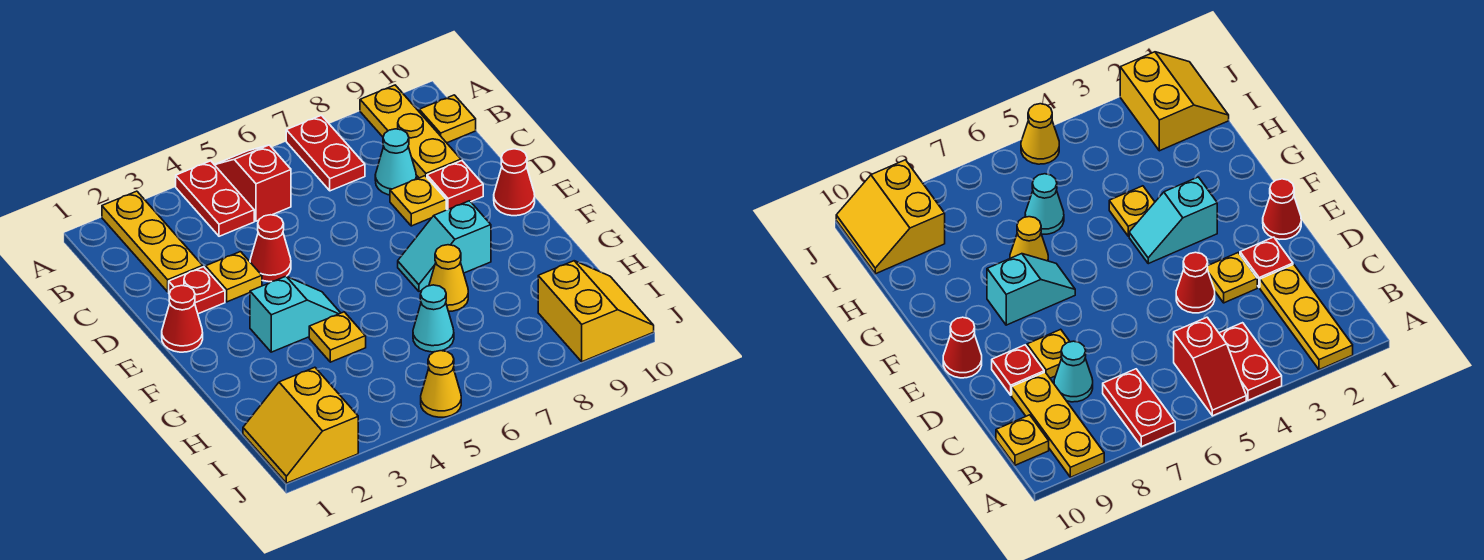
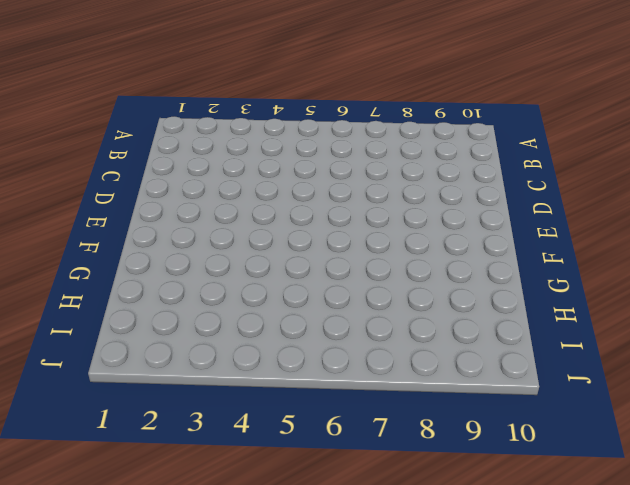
none -> yellow plate A2:C2 level 1
none -> red plate A4:B4 level 1
none -> red slope A5:B5 level 1 top B

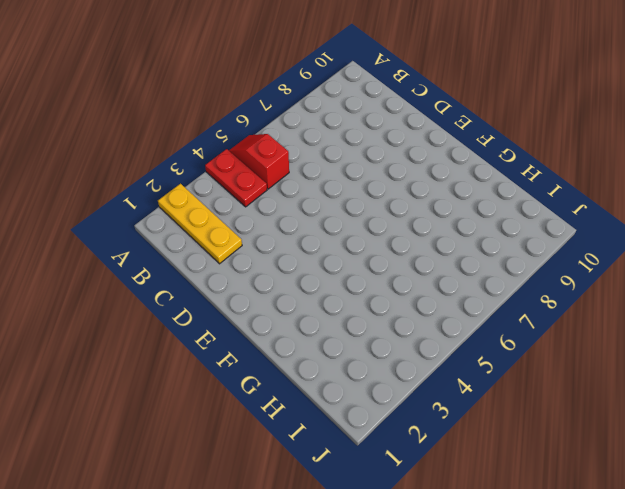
none -> red plate A7:B7 level 1
none -> yellow plate A9:C9 level 1
none -> yellow plate B10 level 1

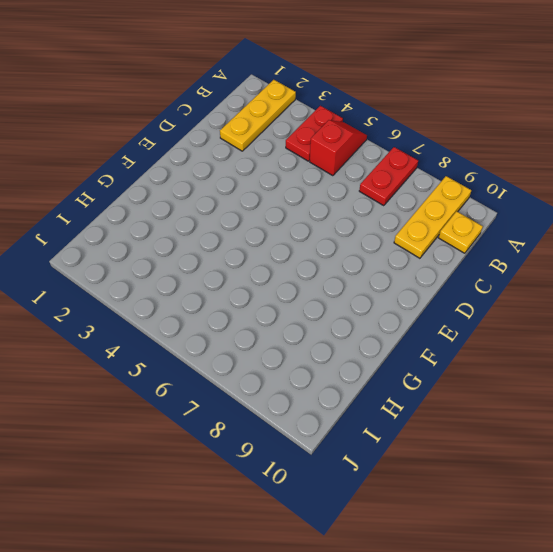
none -> cyan cone C8 level 1
none -> red plate D2 level 1
none -> yellow plate D3 level 1

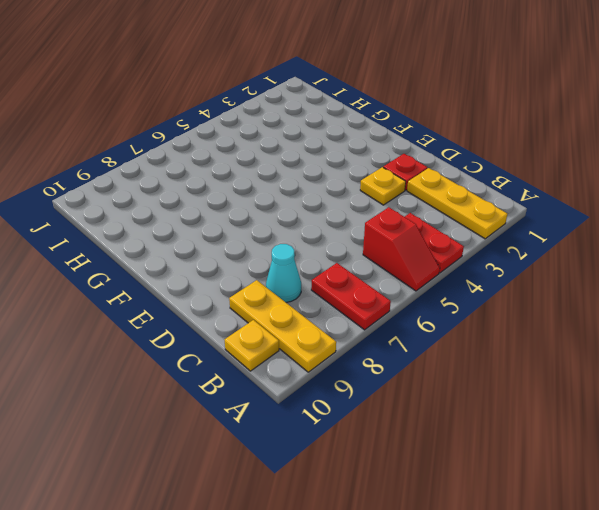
none -> red cone D4 level 1
none -> yellow plate D8 level 1
none -> red plate D9 level 1

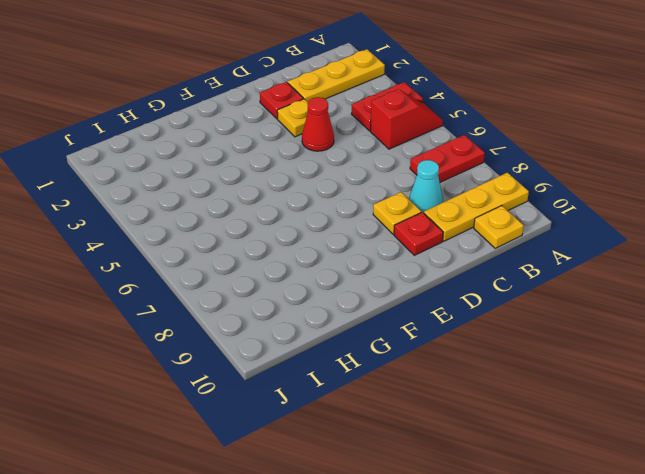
none -> red cone E1 level 1
none -> red cone E10 level 1
none -> cyan slope F3:F4 level 1 top 3

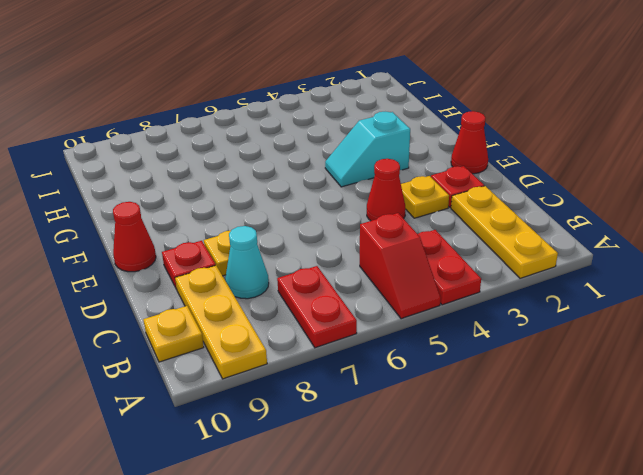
none -> cyan slope F7:F8 level 1 top 8
none -> yellow plate G4 level 1
none -> yellow cone G7 level 1

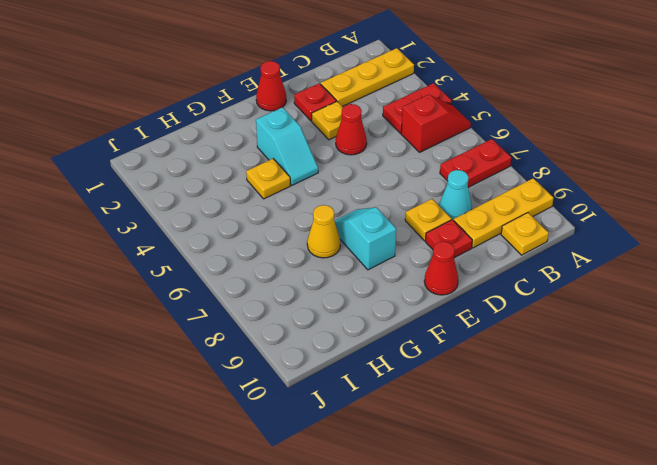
none -> cyan cone H6 level 1
none -> yellow slope I1:J2 level 1 top 2
none -> yellow slope I9:J10 level 1 top 9

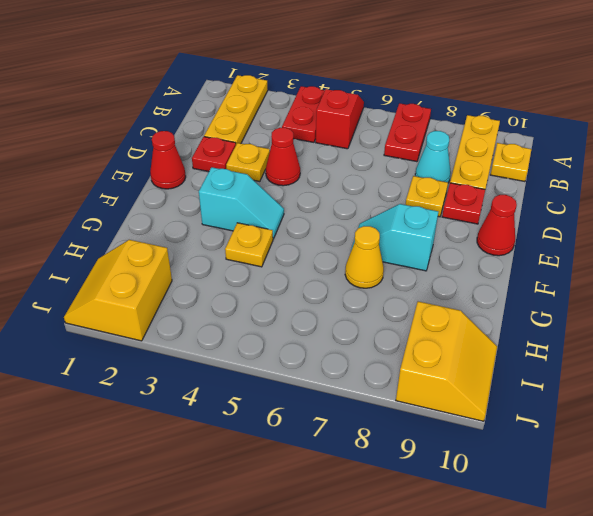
none -> cyan cone H6 level 1
none -> yellow cone J5 level 1

